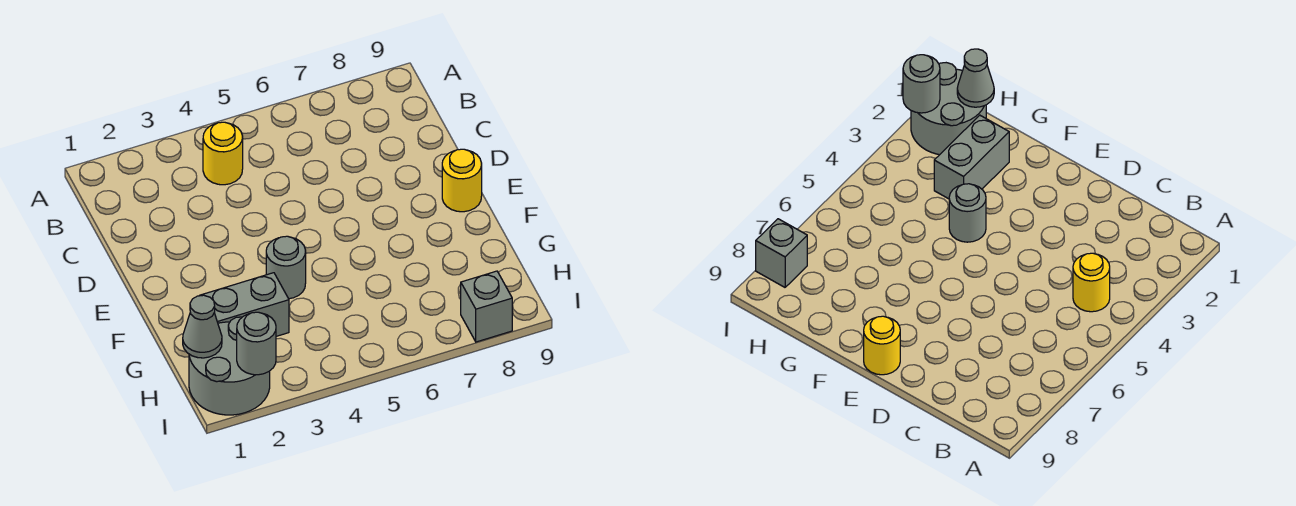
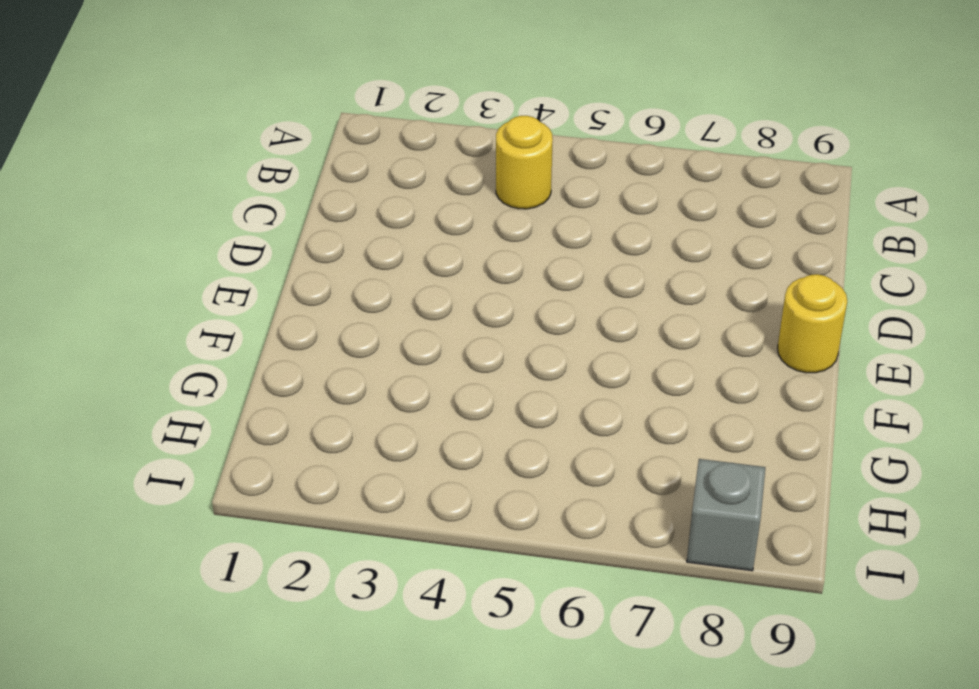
none -> grey round brick F4 level 1
none -> grey brick G2:G3 level 1

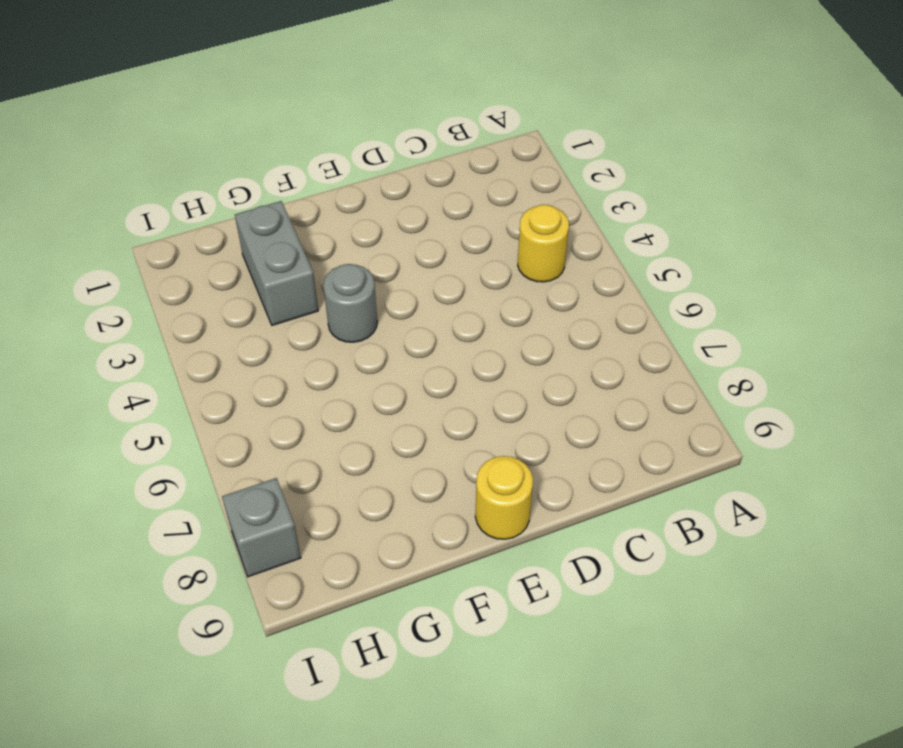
none -> grey round brick H1:I2 level 1
none -> grey cone H1 level 2

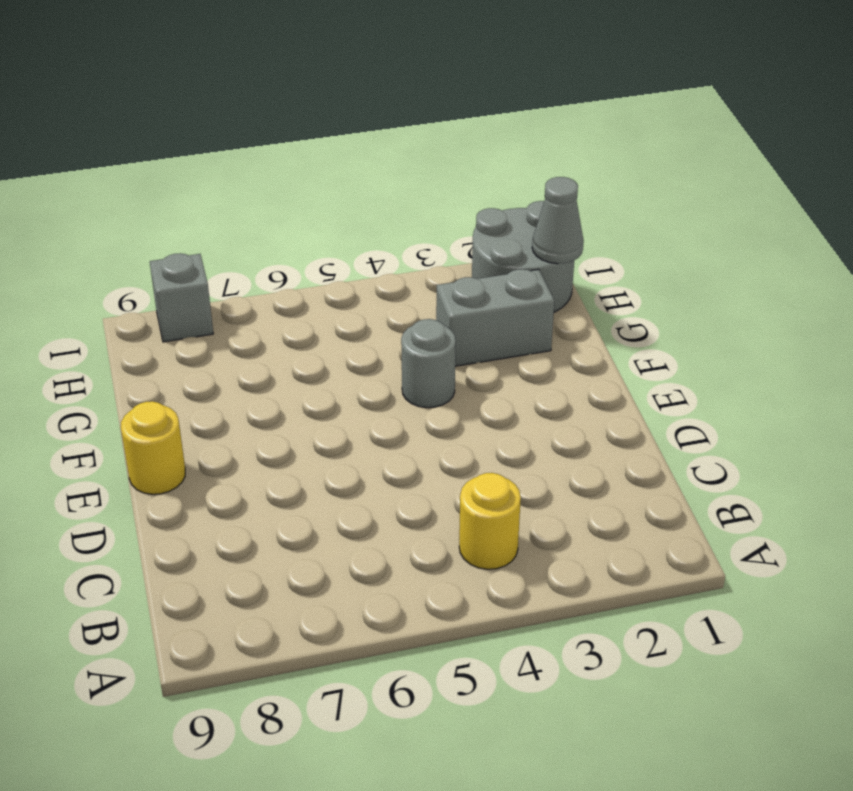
none -> grey round brick I2 level 2

